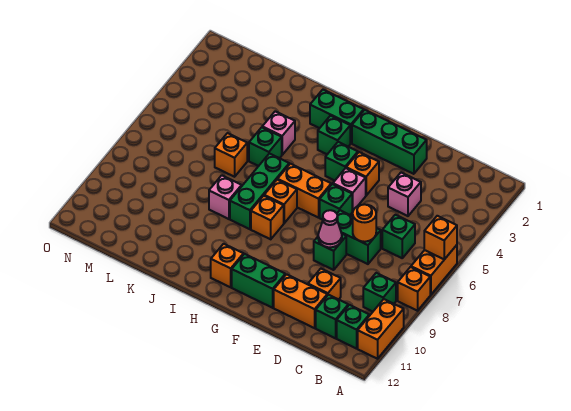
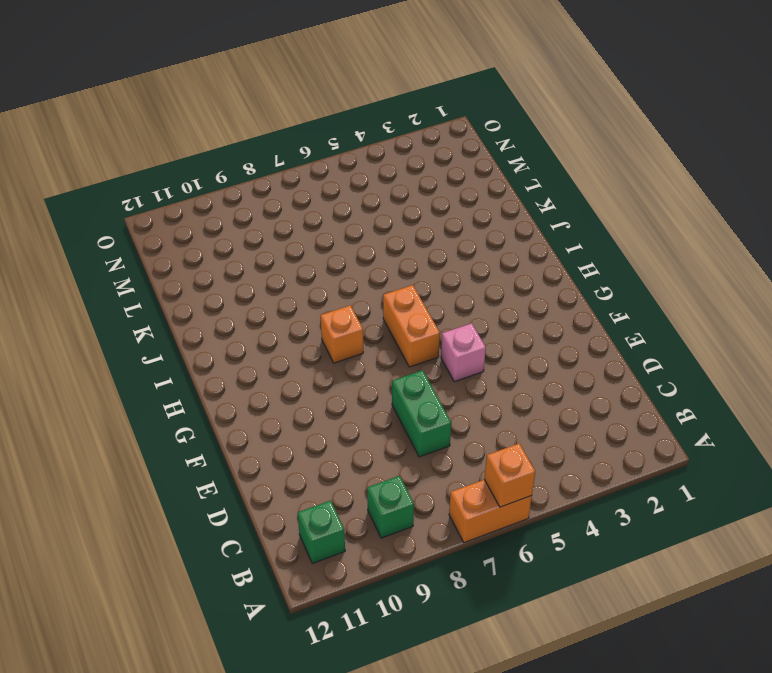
none -> orange brick A8 level 1
none -> orange brick A10:A11 level 1
none -> green brick C6 level 1
none -> green brick C11 level 1

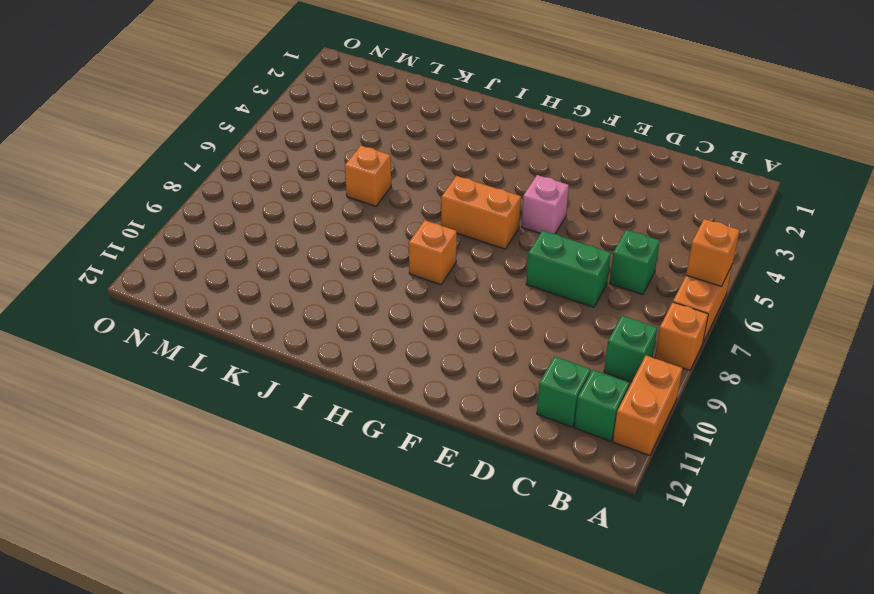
none -> pink brick D4 level 1
none -> orange brick D10 level 1
none -> orange brick D11:E11 level 1
none -> green brick E2:G2 level 1

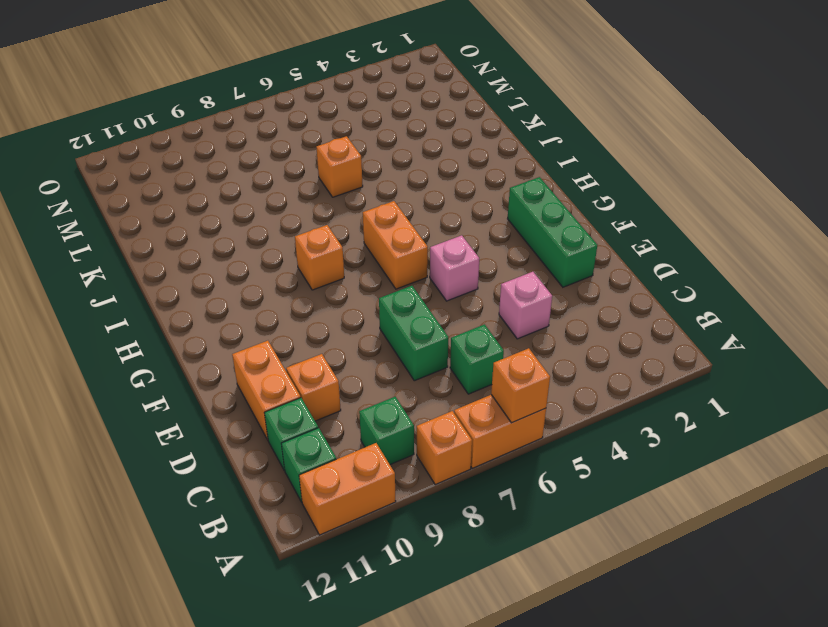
none -> green brick E8 level 1
none -> orange brick F4 level 1
none -> green brick F6 level 1
none -> green brick F11:G11 level 1

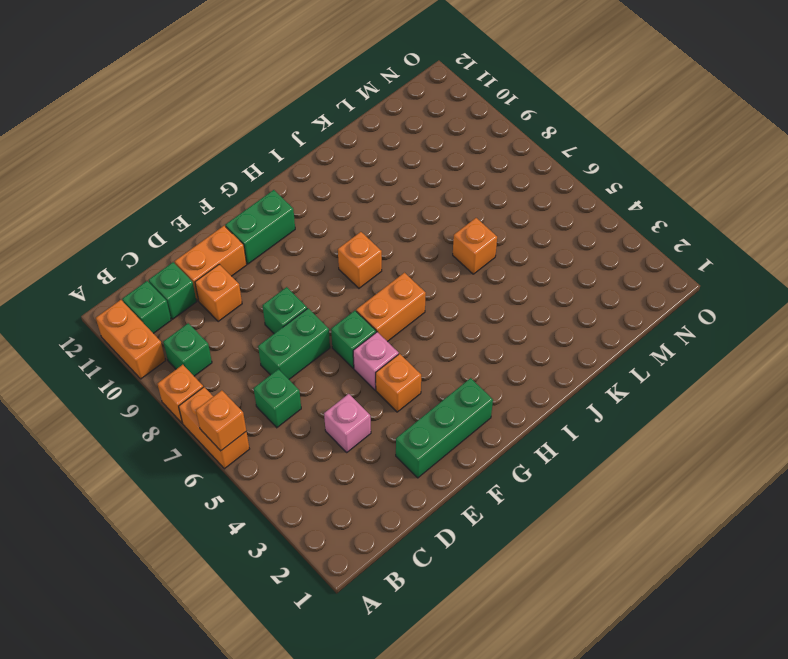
none -> green brick G4 level 1
none -> green brick H2:I2 level 1
none -> green brick H3 level 1
none -> orange brick H7 level 1

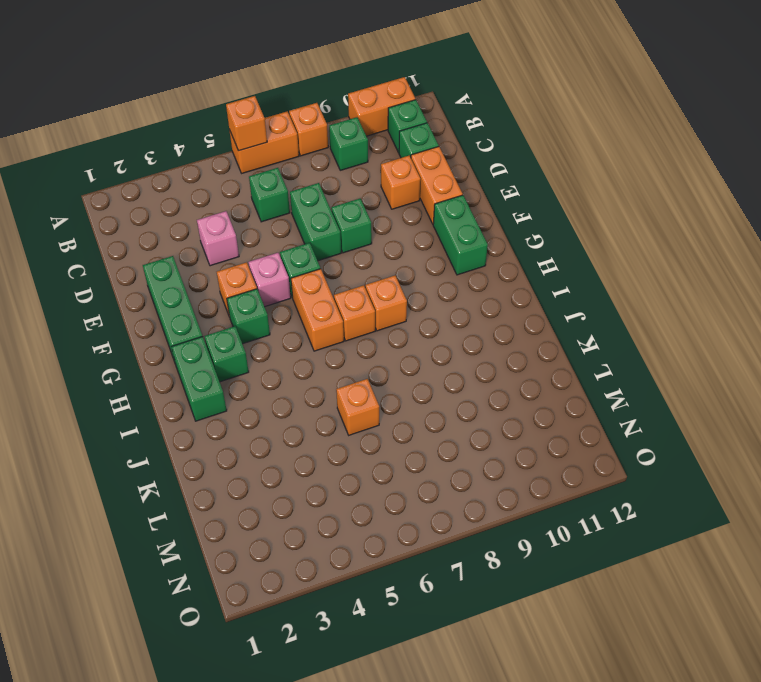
none -> orange brick H11 level 1
none -> green brick I6:I8 level 1
none -> pink brick J4 level 1
none -> green brick J5 level 1

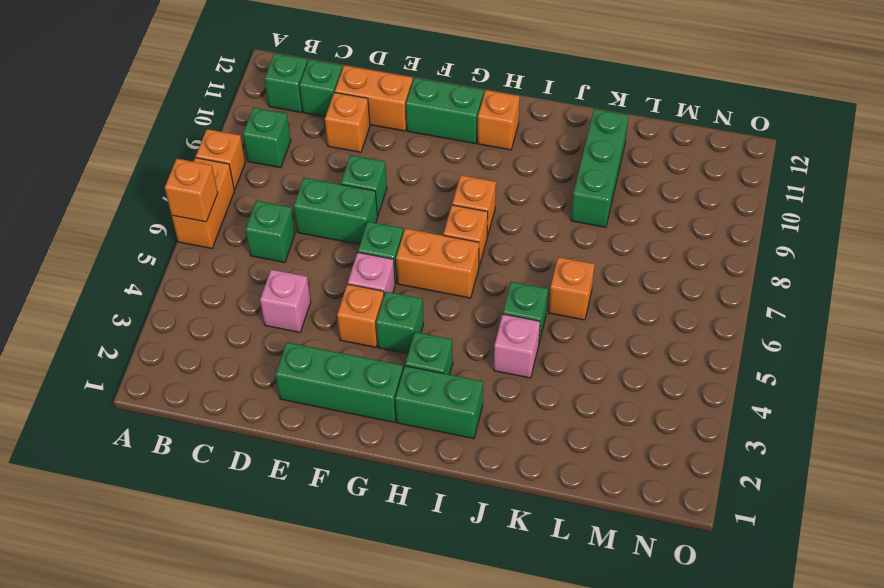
green brick K9:K11 level 1 -> green brick I6:I8 level 1
none -> orange brick A10:A11 level 1
none -> pink brick J8 level 1
none -> orange round brick D7 level 2
none -> pink cone E8 level 2

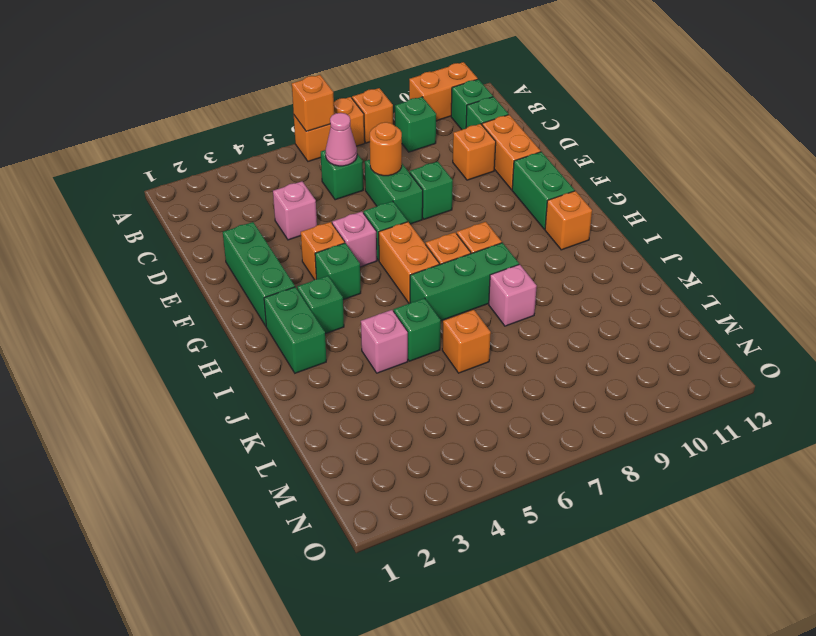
pink cone C6 level 2 -> pink cone E8 level 2

